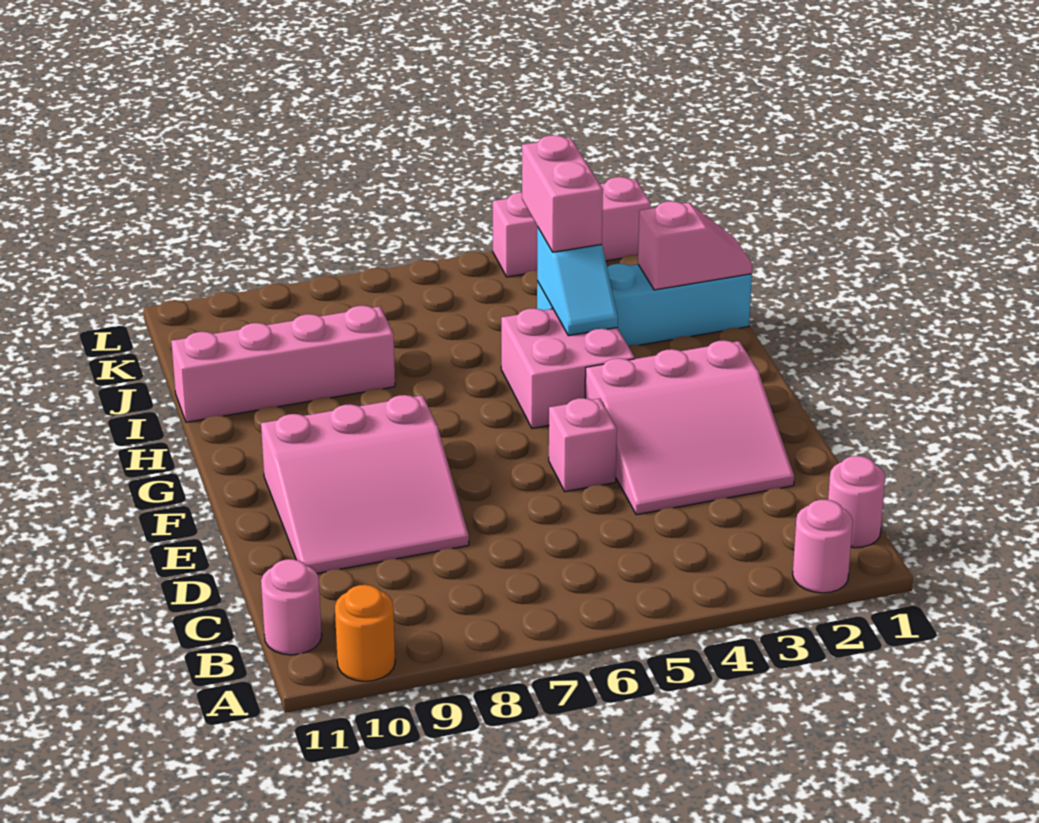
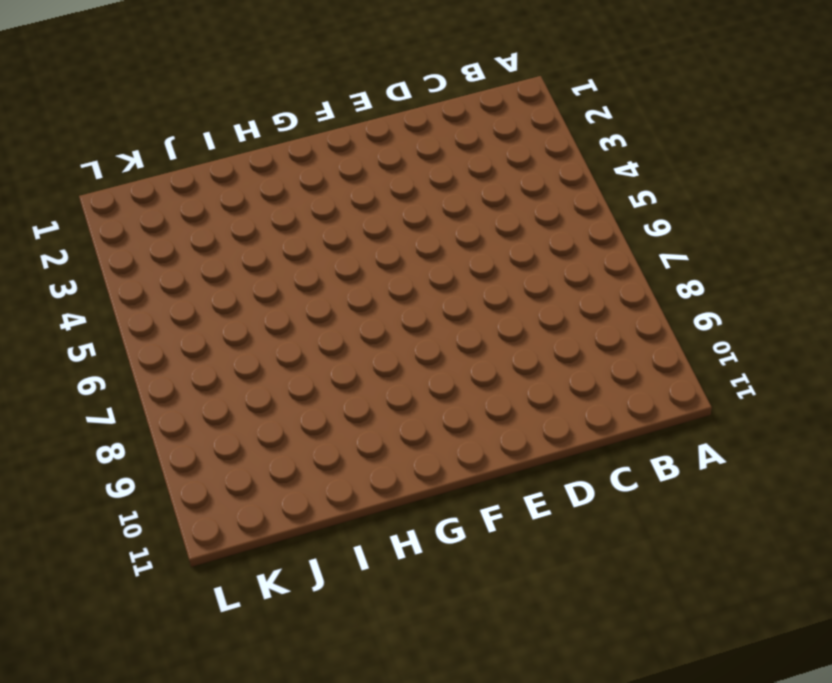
none -> pink round brick A2 level 1
none -> orange round brick A10 level 1
none -> pink round brick B1 level 1

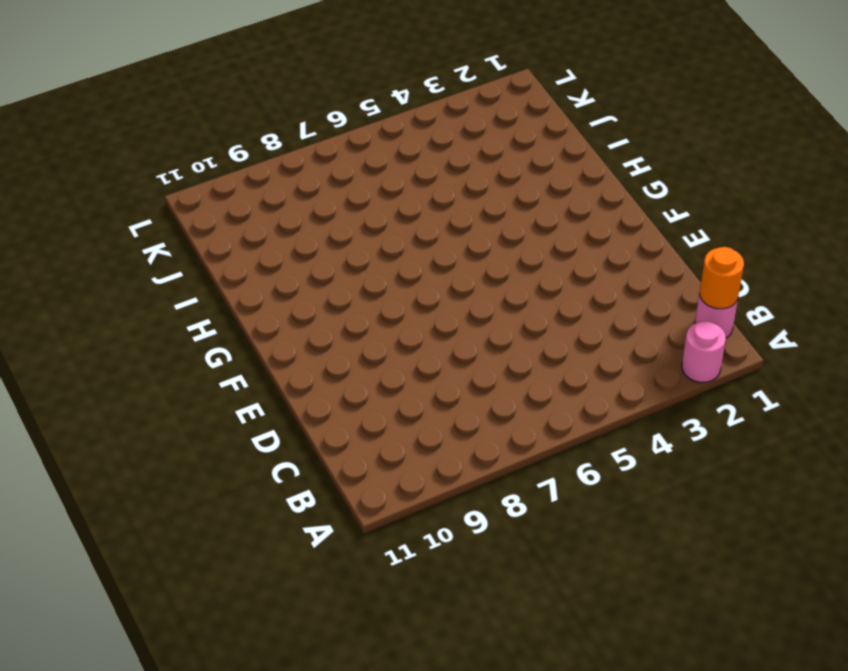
orange round brick B1 level 2 -> orange round brick A10 level 1
none -> pink round brick B11 level 1
none -> pink slope D2:F4 level 1 top F
none -> pink slope D8:F10 level 1 top F

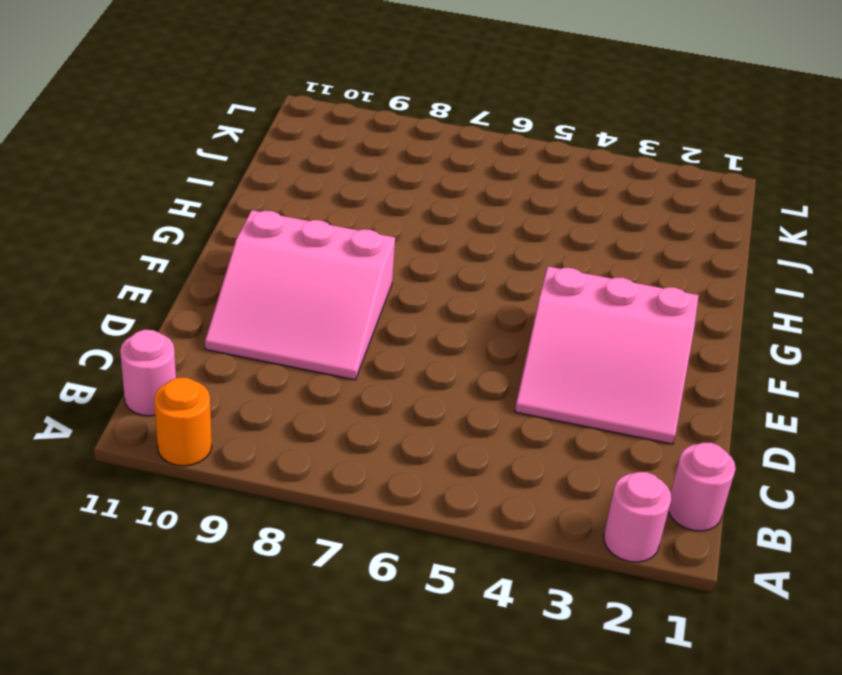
none -> pink brick E5 level 1
none -> pink brick G4:H5 level 1
none -> cyan brick I1:I4 level 1

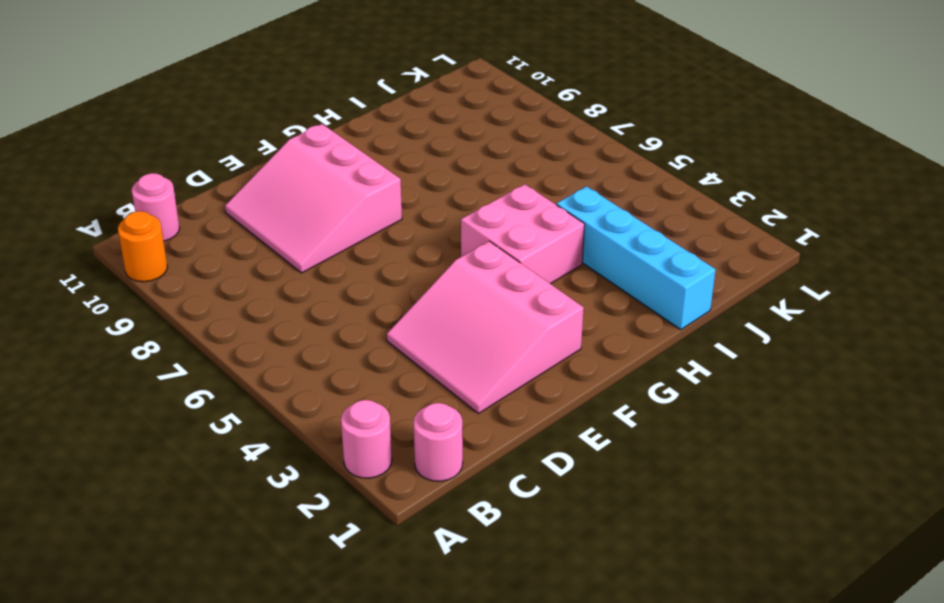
none -> pink brick E5 level 1
none -> pink brick I8:I11 level 1
none -> pink brick L2:L4 level 1

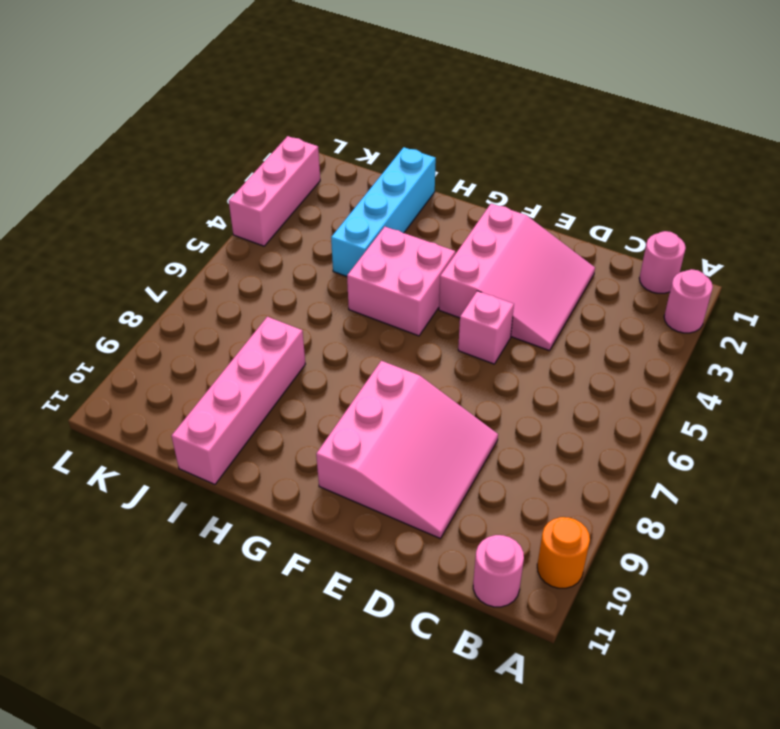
none -> cyan slope H4:I4 level 2 top I
none -> pink slope I1:I2 level 2 top 2
none -> pink brick I4:J4 level 3

